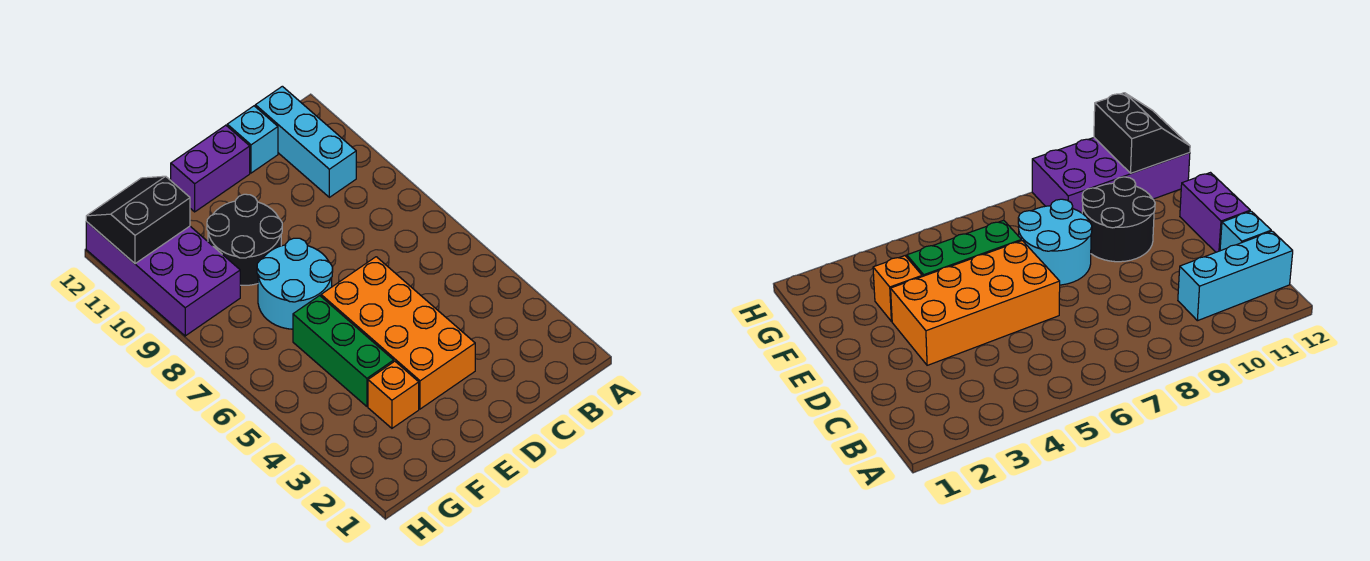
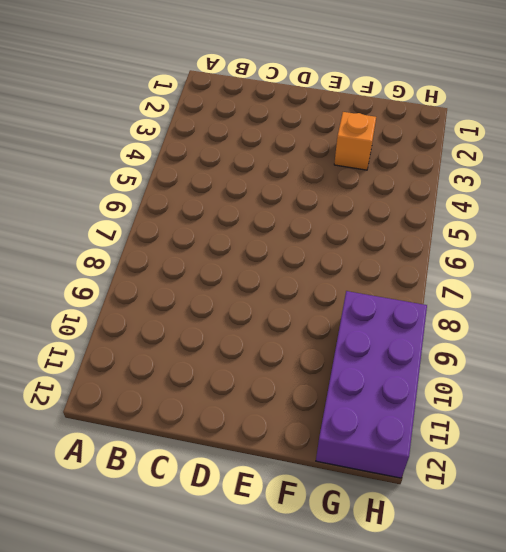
none -> cyan brick B10:B12 level 1
none -> cyan brick C12 level 1

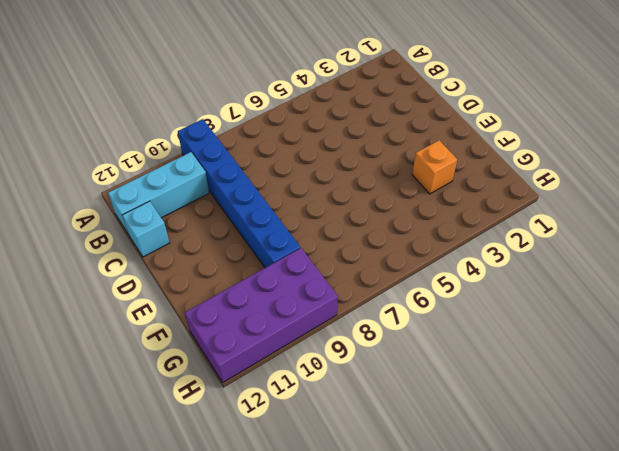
blue brick A9:F9 level 1 -> black round brick E9:F10 level 1
none -> orange brick D3:E6 level 1
none -> purple brick D12:E12 level 1

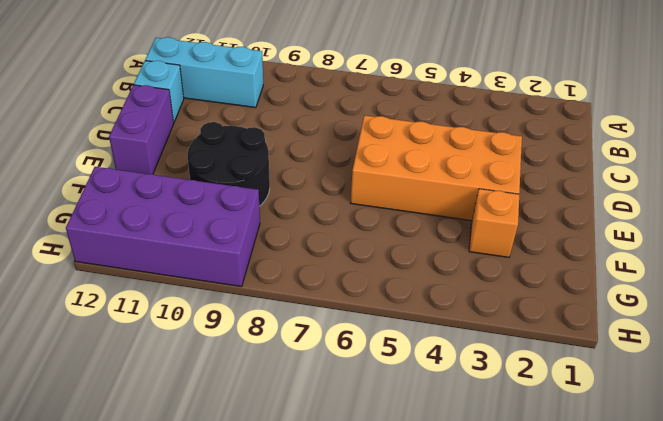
none -> cyan round brick E7:F8 level 1
none -> green brick F4:F6 level 1

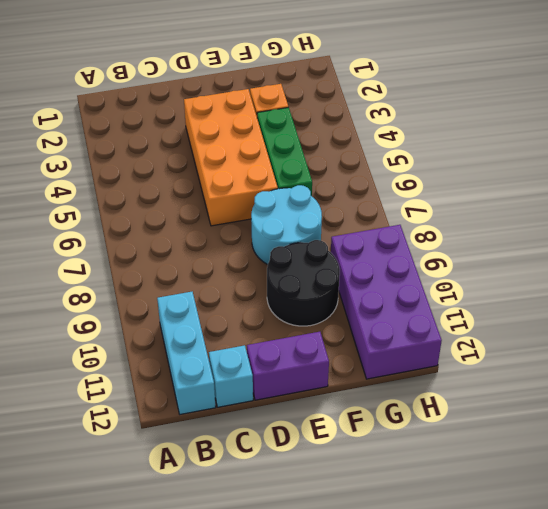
none -> black slope G11:H12 level 2 top 11

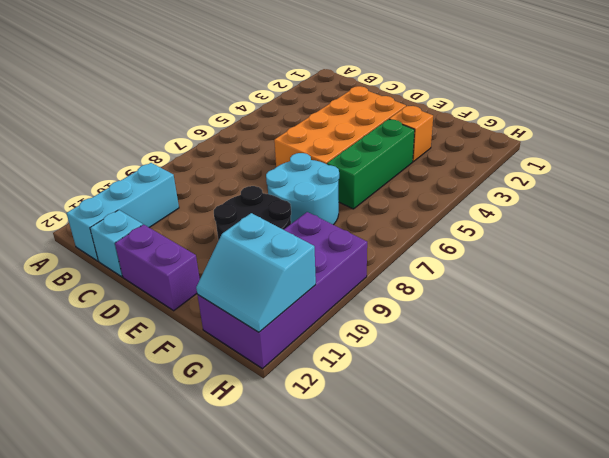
cyan slope G11:H12 level 2 top 11 -> black slope G11:H12 level 2 top 11

